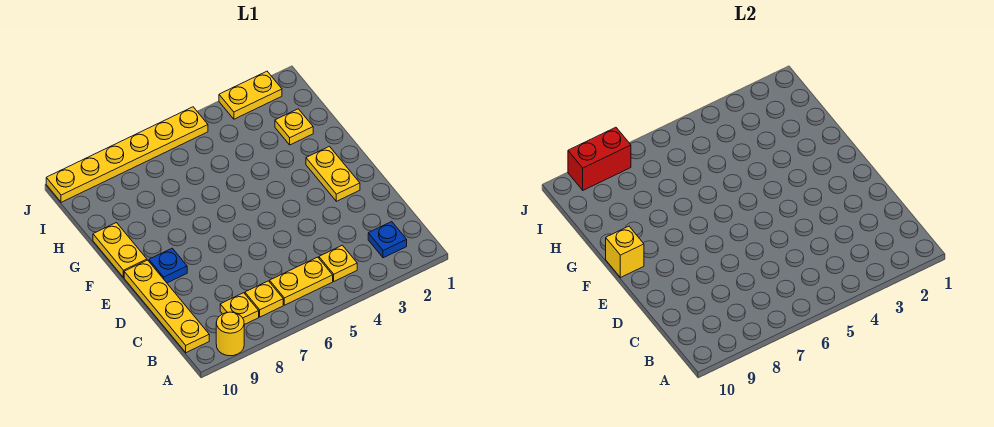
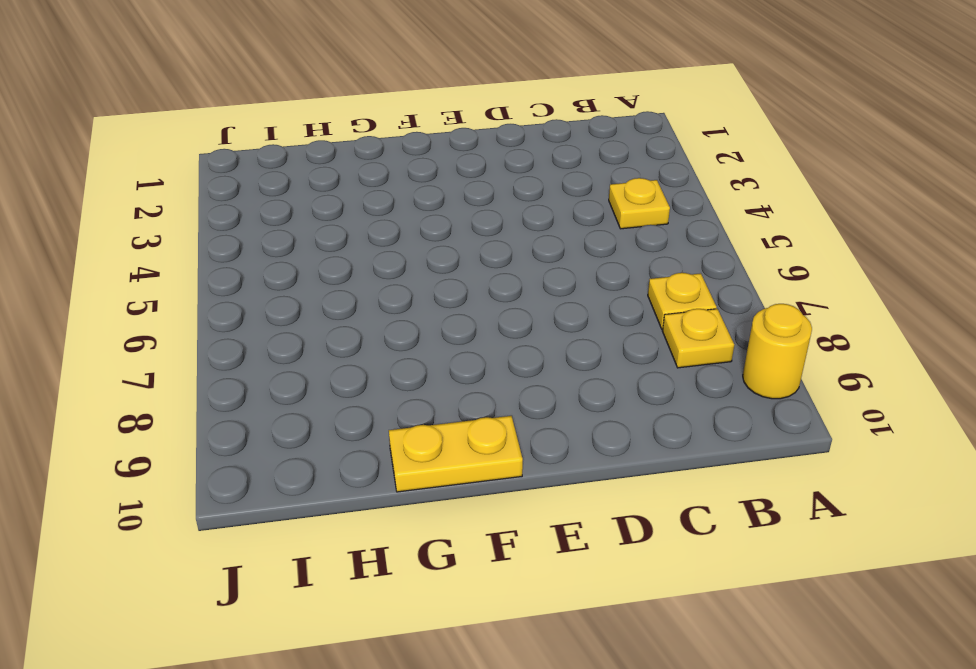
none -> blue plate B2 level 1
none -> yellow plate B5:B6 level 1
none -> yellow plate B10:E10 level 1

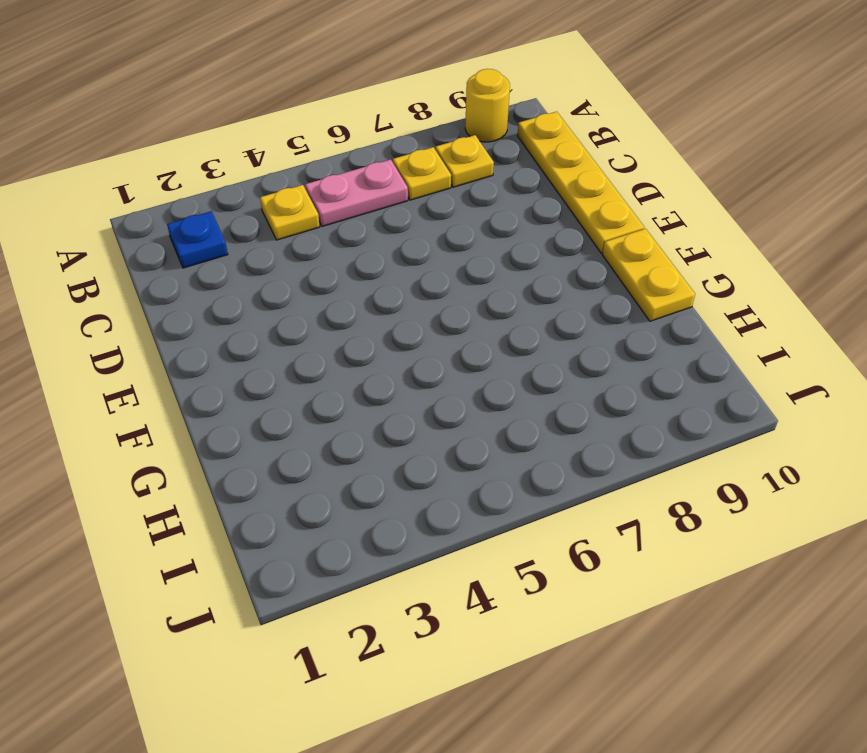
pink plate B5:B6 level 1 -> yellow plate B5:B6 level 1
none -> yellow plate E2:F2 level 1
none -> blue plate E9 level 1
none -> yellow plate H2 level 1

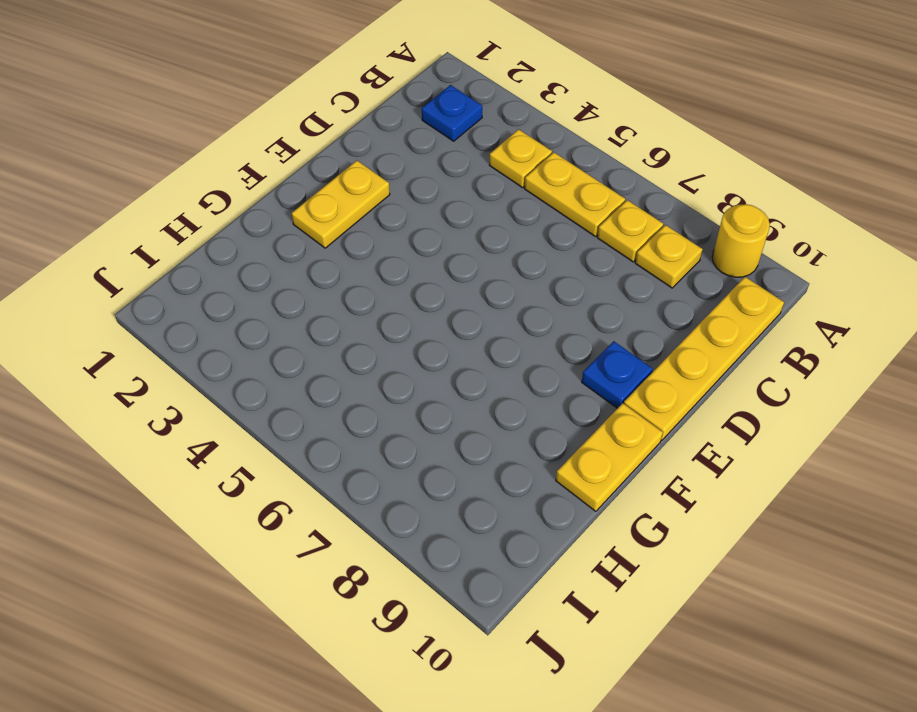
none -> yellow plate H2 level 1
none -> yellow plate J2:J3 level 1
none -> yellow plate J5:J10 level 1

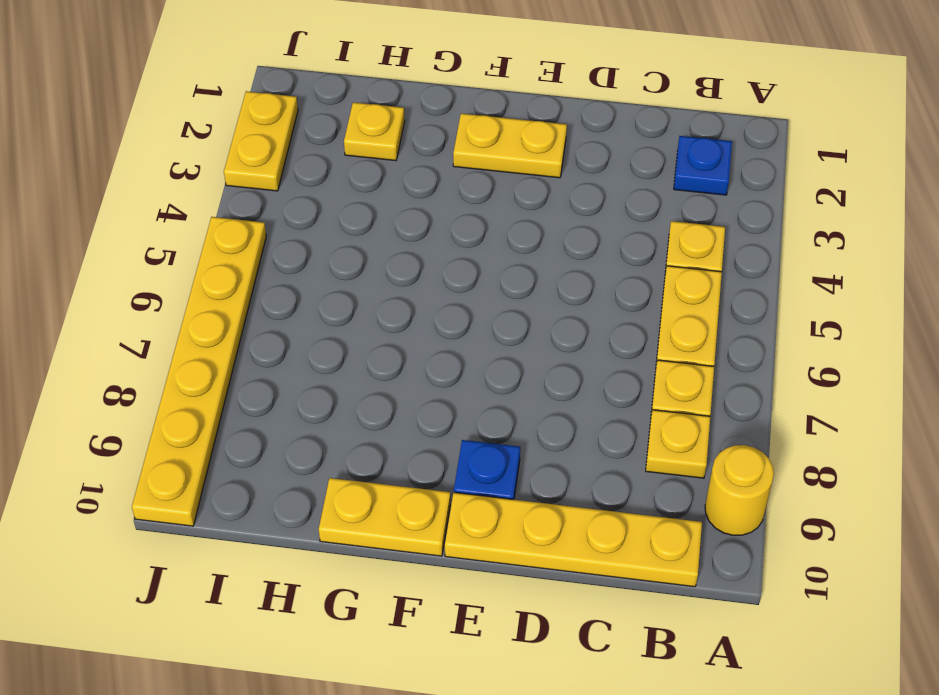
none -> yellow brick F10 level 2
none -> red brick J8:J9 level 2

